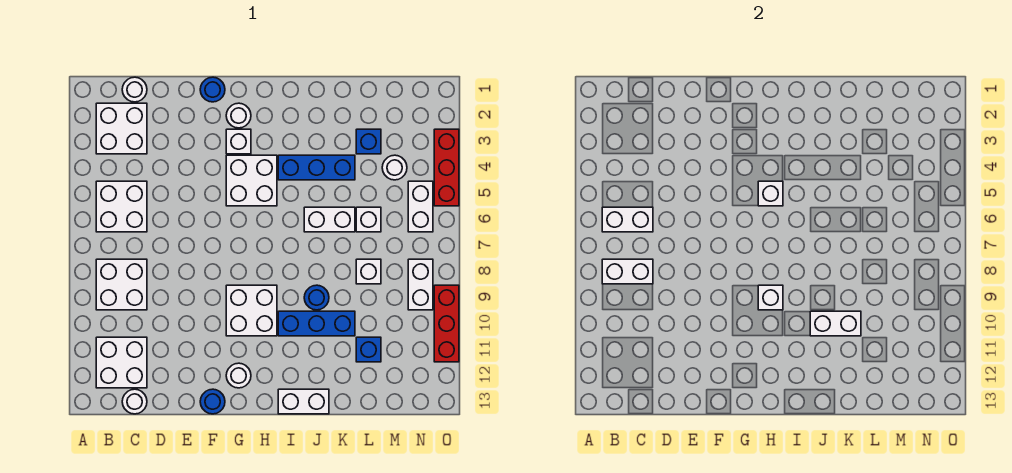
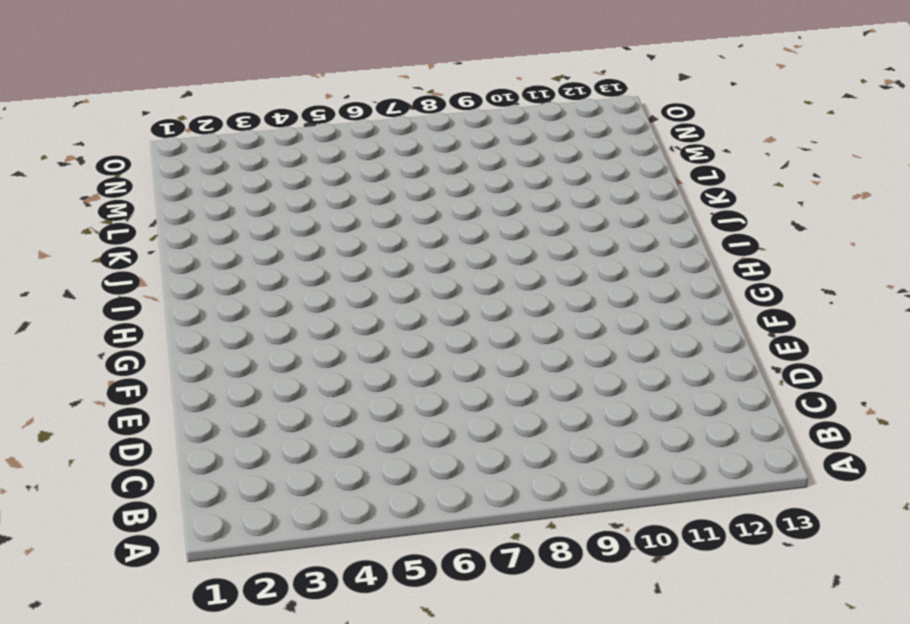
none -> white brick B2:C3 level 1
none -> white brick B5:C6 level 1
none -> white brick B8:C9 level 1
none -> white brick B11:C12 level 1

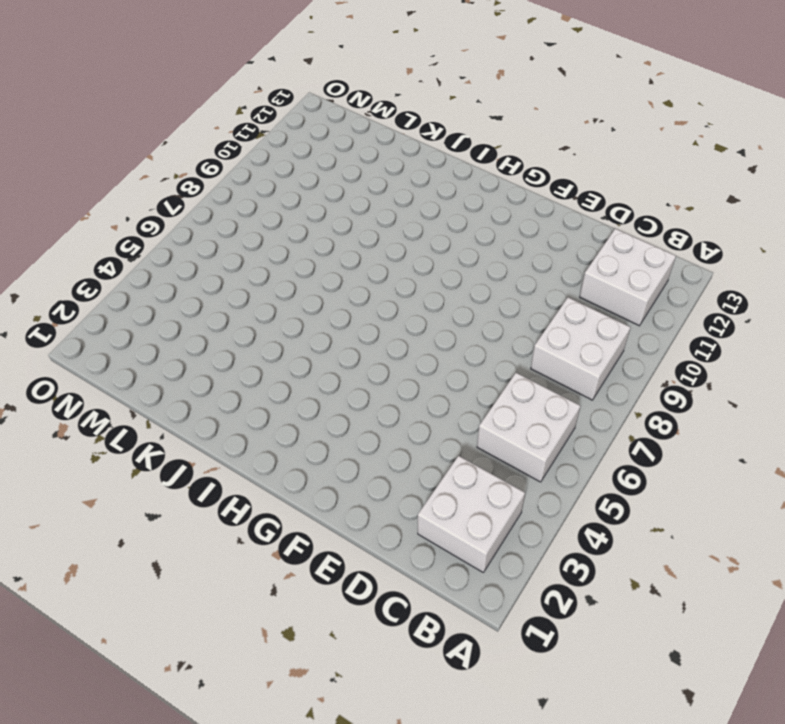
none -> white round brick C1 level 1
none -> white round brick C13 level 1
none -> blue round brick F1 level 1
none -> blue round brick F13 level 1

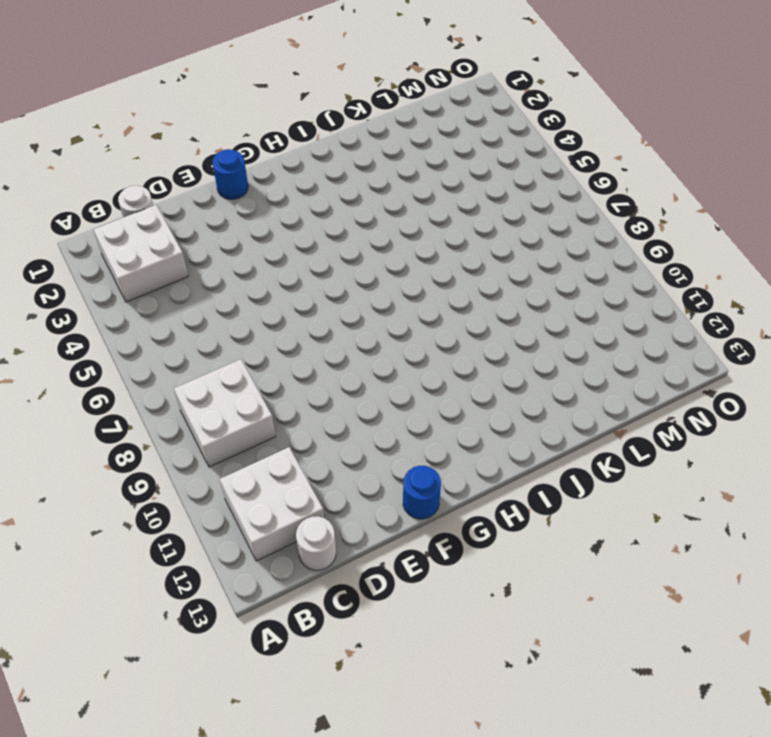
none -> white brick B5:C6 level 1
none -> white round brick G2 level 1
none -> white brick G3 level 1
none -> white brick G4:H5 level 1

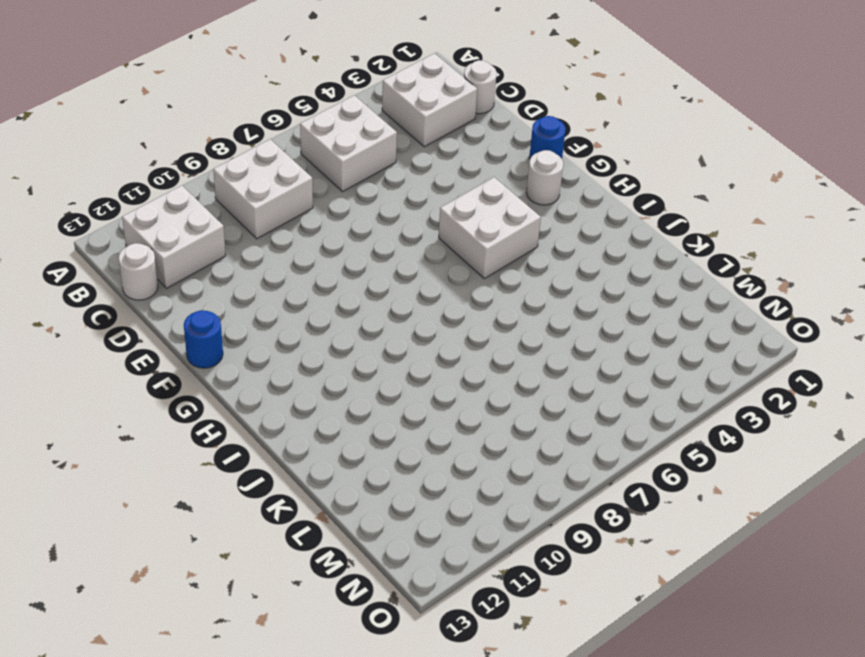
none -> white brick G3 level 1
none -> white brick G9:H10 level 1
none -> white round brick G12 level 1
none -> blue brick I4:K4 level 1

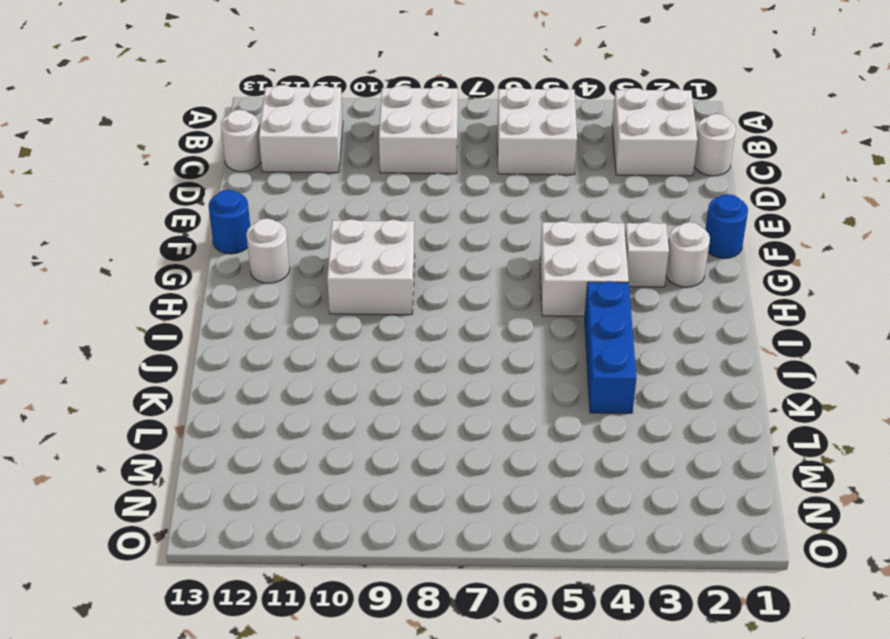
none -> blue brick I10:K10 level 1
none -> white brick I13:J13 level 1
none -> white brick J6:K6 level 1
none -> blue round brick J9 level 1

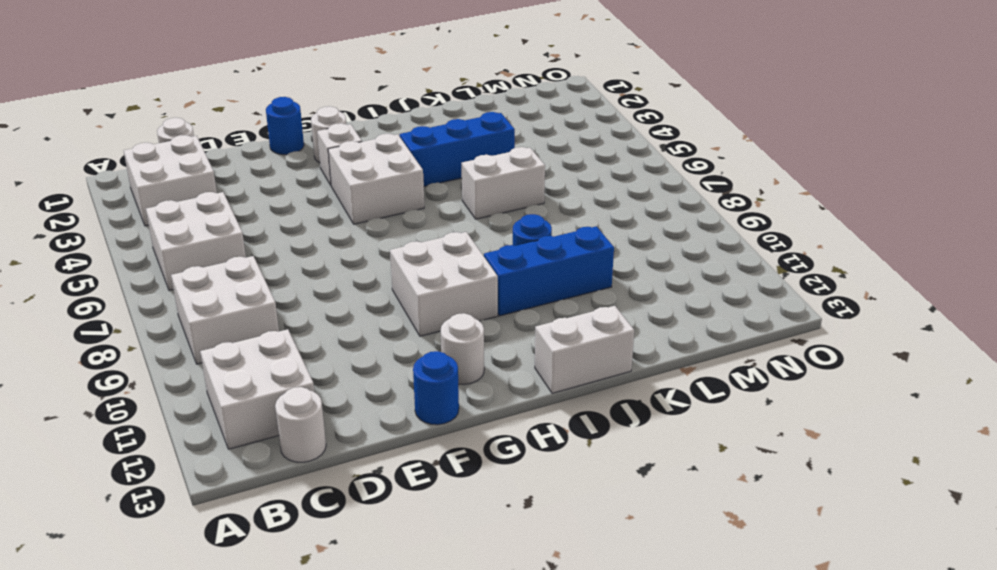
none -> blue brick L3 level 1
none -> white brick L6 level 1
none -> white brick L8 level 1
none -> blue brick L11 level 1

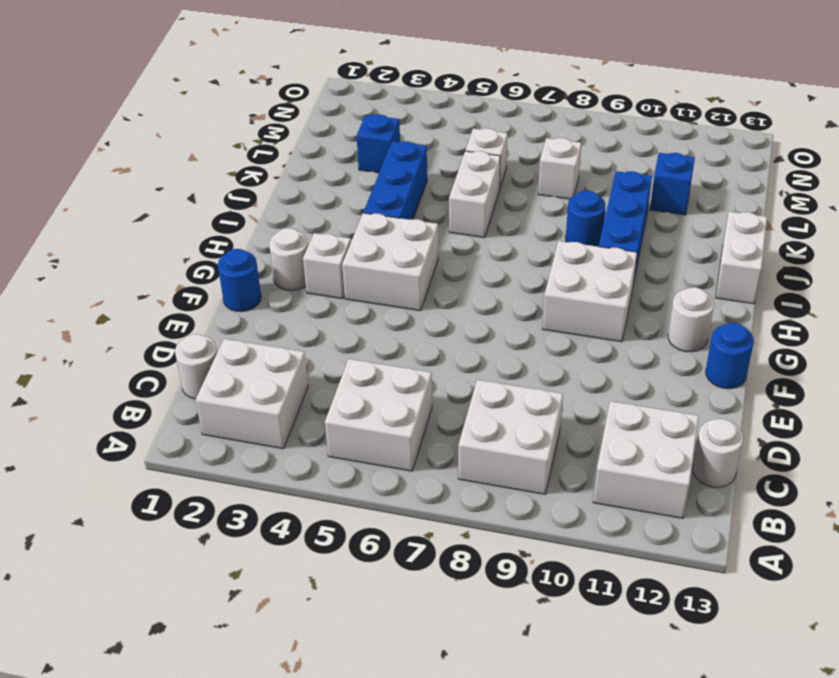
none -> white round brick M4 level 1
none -> white brick N5:N6 level 1
none -> white brick N8:N9 level 1
none -> red brick O3:O5 level 1

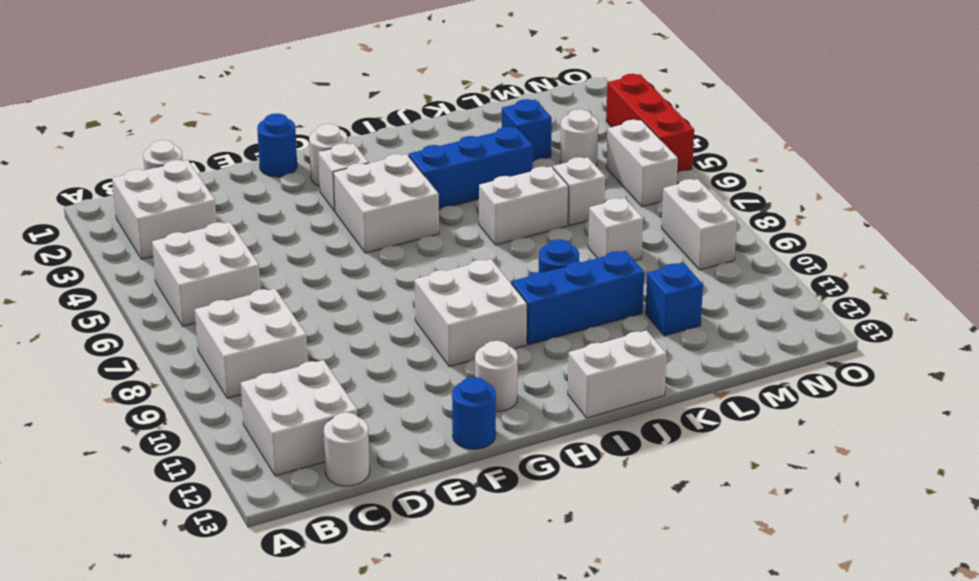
none -> red brick O9:O11 level 1
none -> white brick B6:C6 level 2
none -> white brick B8:C8 level 2
none -> white brick H5 level 2

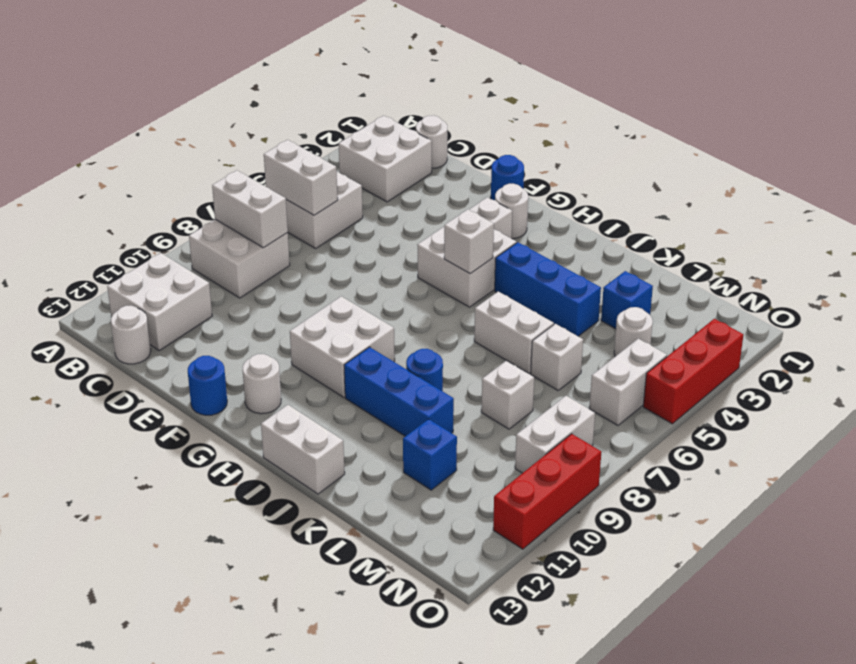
none -> white brick H9 level 2
none -> white brick J10:K10 level 2

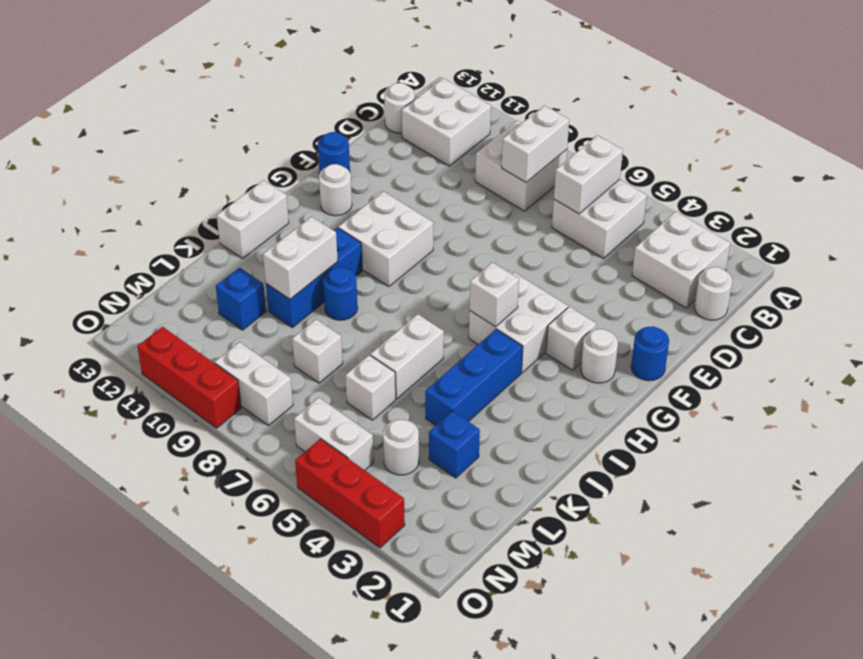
none -> white brick H9 level 2

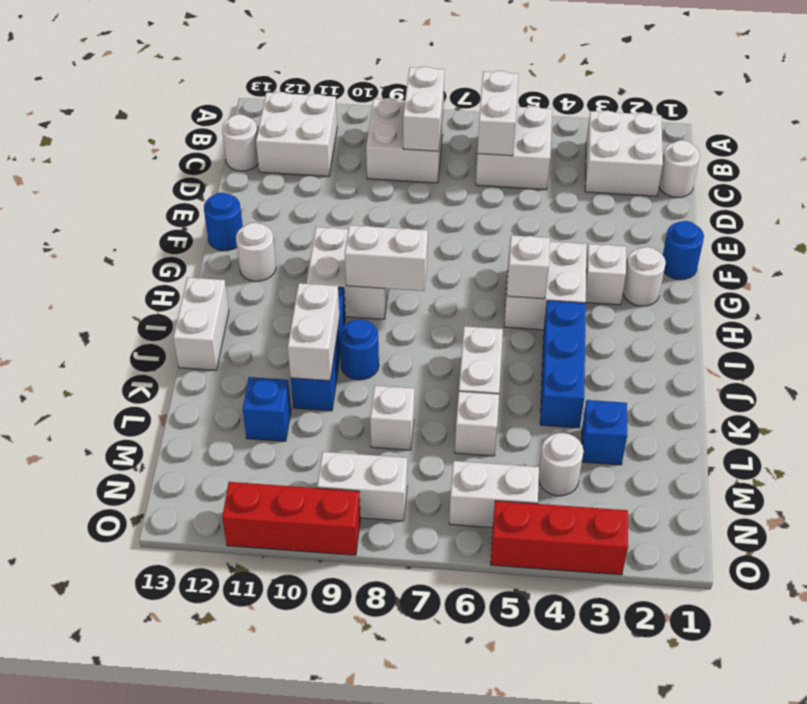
white brick H8:H9 level 2 -> white brick H9 level 2

